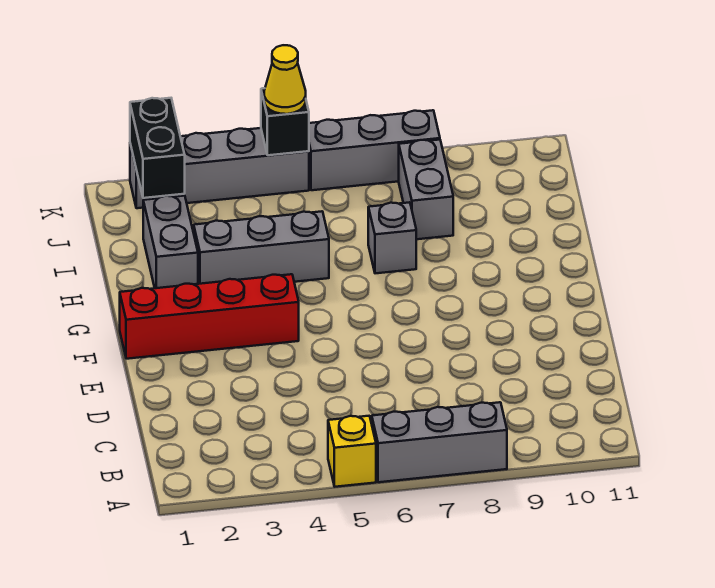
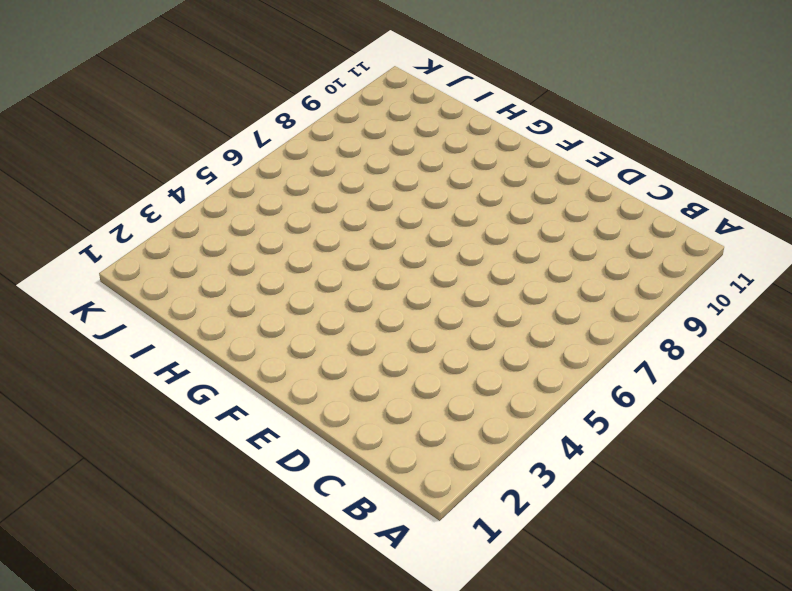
none -> yellow brick A5 level 1
none -> grey brick A6:A8 level 1
none -> red brick F1:F4 level 1

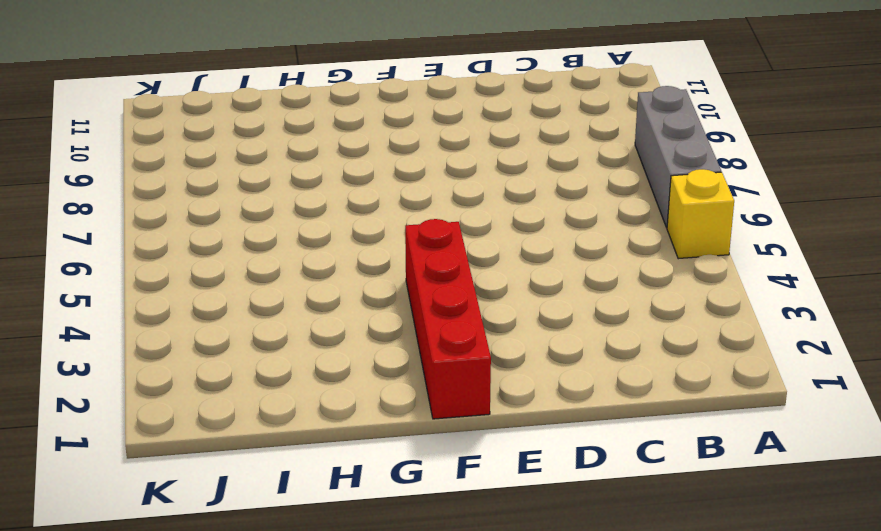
none -> grey brick H2:I2 level 1
none -> grey brick H3:H5 level 1
none -> grey brick H7 level 1

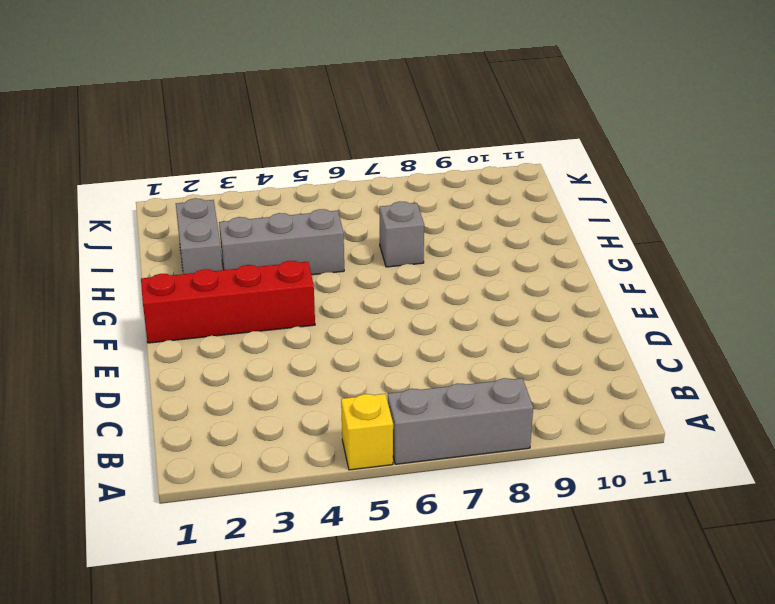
none -> grey brick I8:J8 level 1
none -> grey brick K2:K5 level 1
none -> grey brick K6:K8 level 1

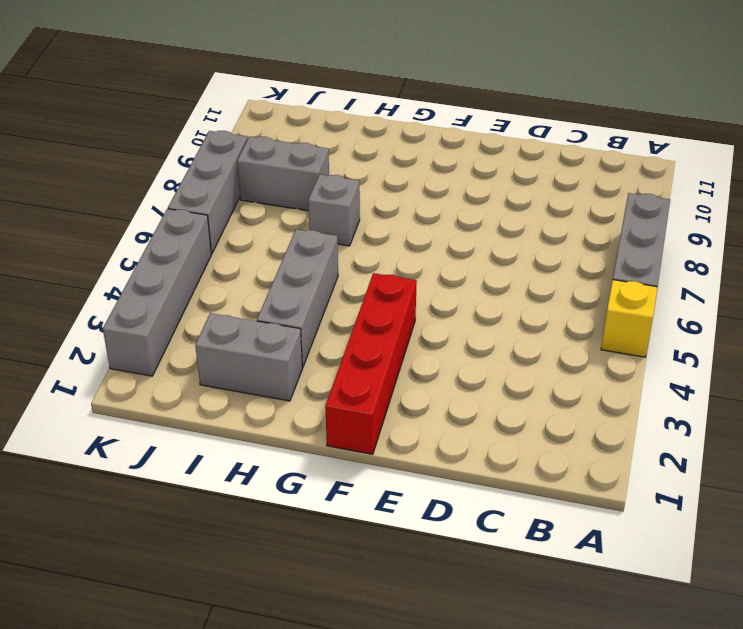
none -> black brick J2:K2 level 2
none -> black brick K5 level 2
none -> yellow cone K5 level 3

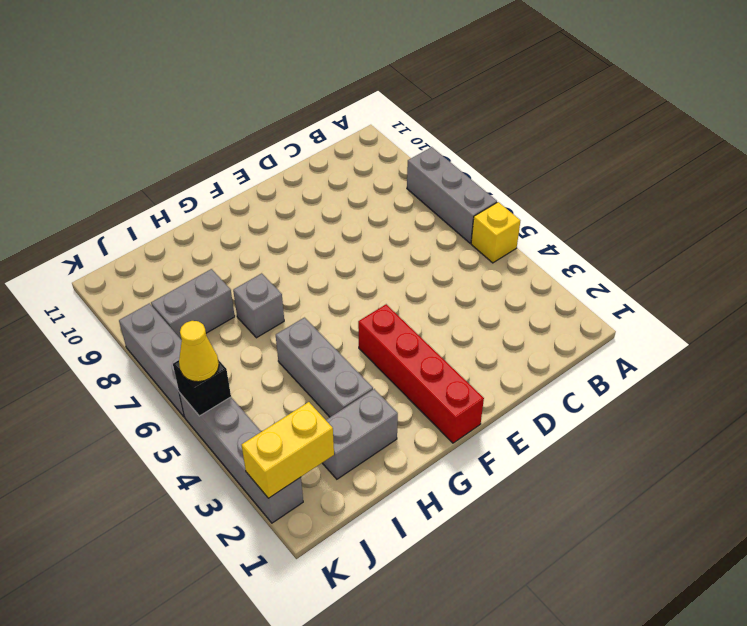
yellow brick J2:K2 level 2 -> black brick J2:K2 level 2

